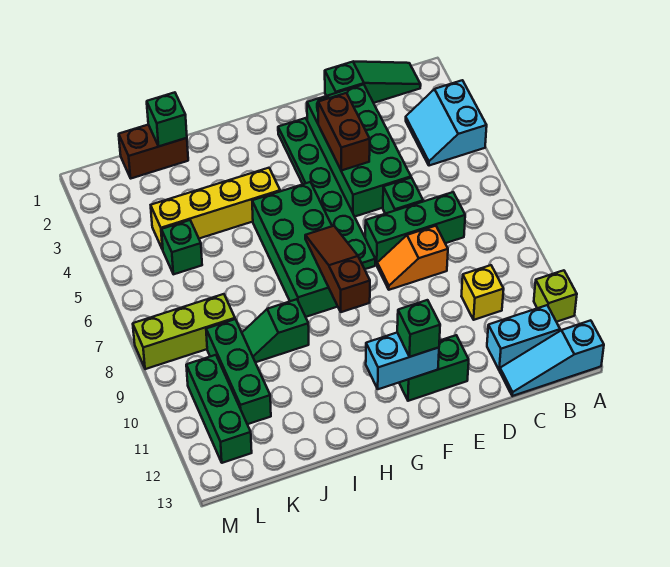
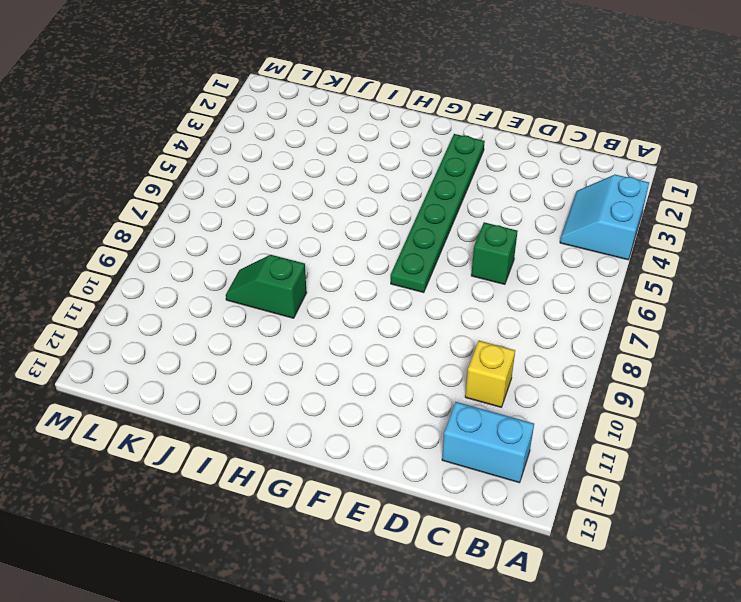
none -> lime brick A11 level 1
none -> cyan slope A13:C13 level 1 top A
none -> green slope B1:D1 level 1 top D

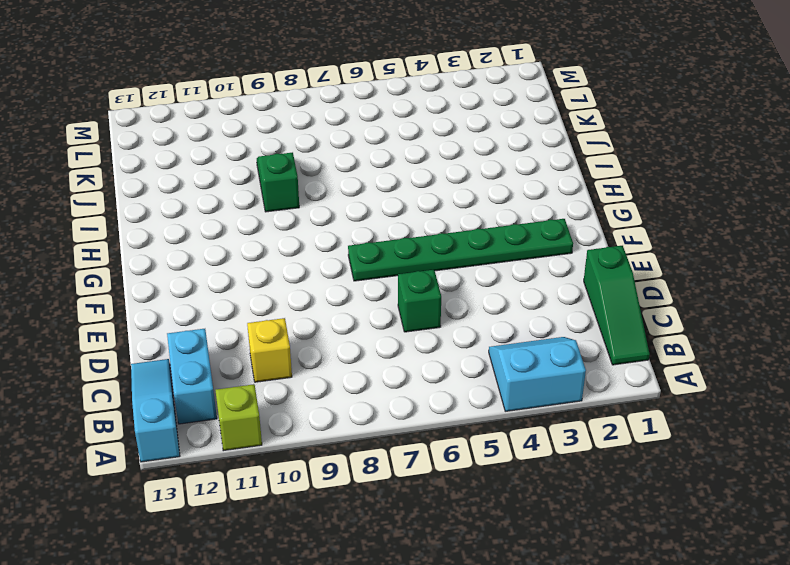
none -> green brick C7:E7 level 1
none -> green brick D2:E5 level 1
none -> orange slope D8:E8 level 1 top D

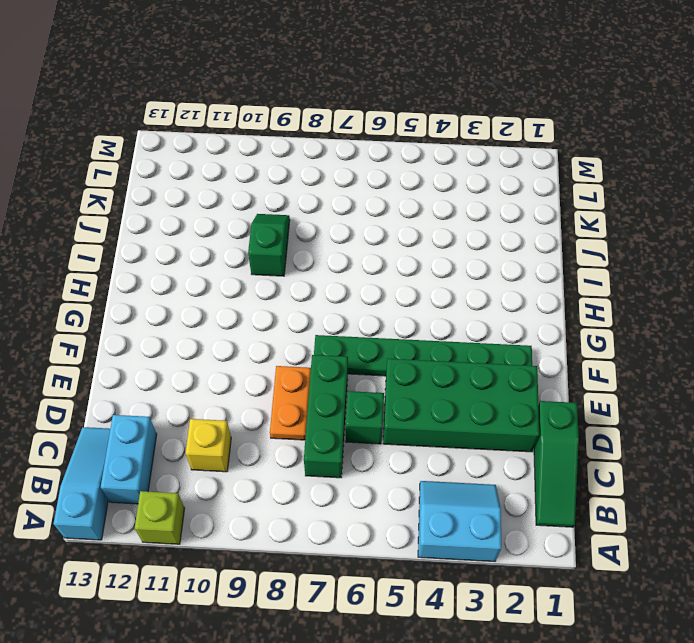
orange plate D8:E8 level 1 -> orange slope D8:E8 level 1 top D
none -> green brick E12:F12 level 1
none -> green brick G5:H8 level 1
none -> yellow brick H4:K4 level 1

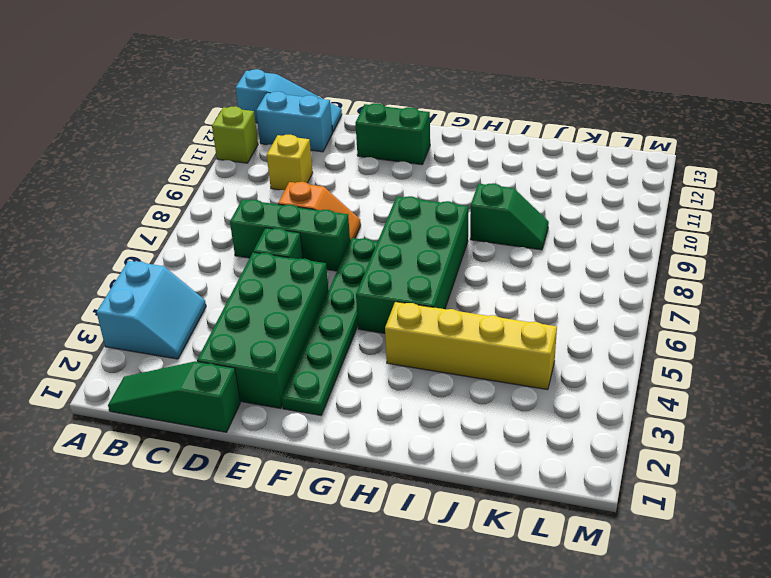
none -> brown brick J1:K1 level 1
none -> green brick K5 level 1
none -> lime brick K8:M8 level 1

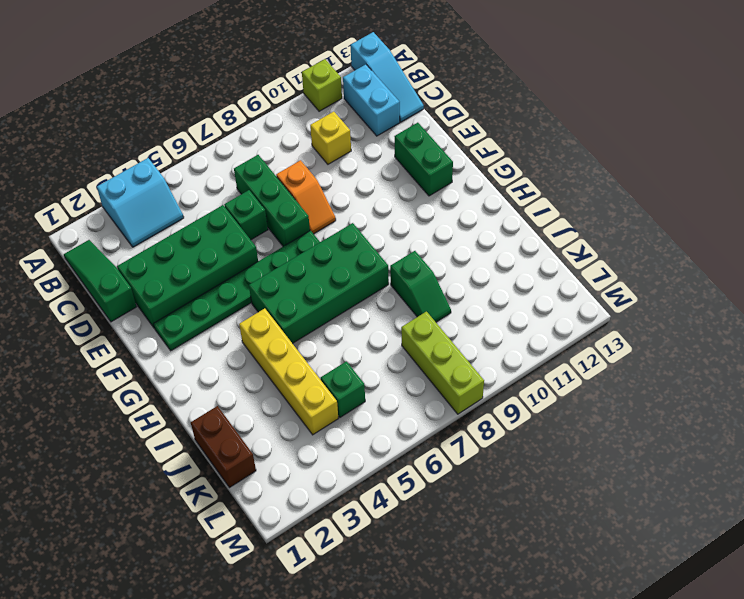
none -> green brick K9:K11 level 1
none -> green brick L10:L12 level 1
none -> brown brick E3:E4 level 2

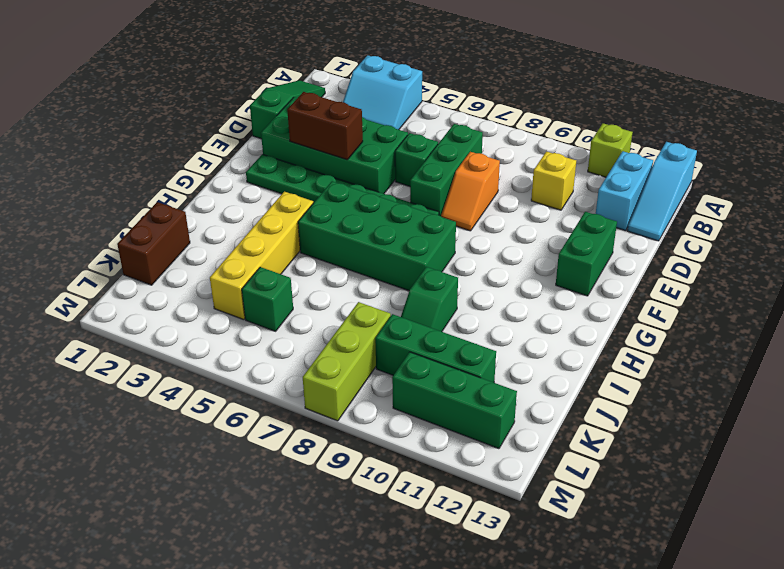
none -> cyan brick F12:G12 level 2
none -> brown slope G7:G9 level 2 top 9
none -> green brick J1 level 2

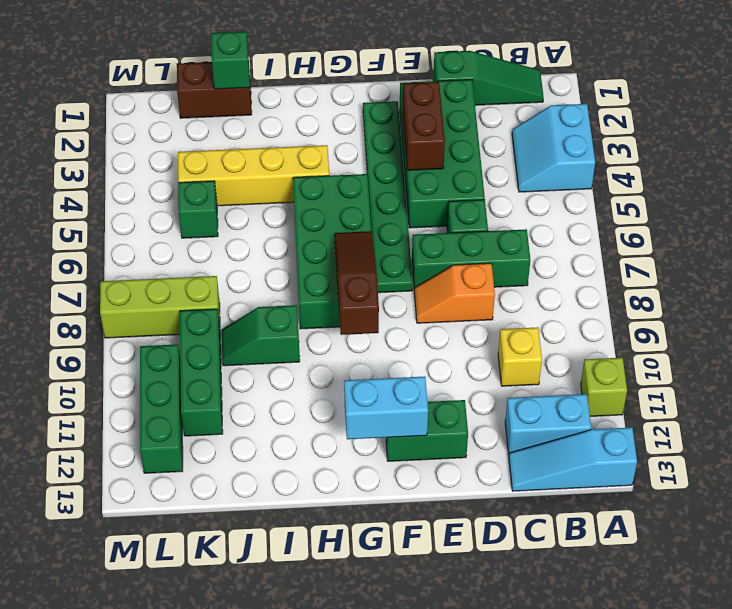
none -> green brick F12 level 3

